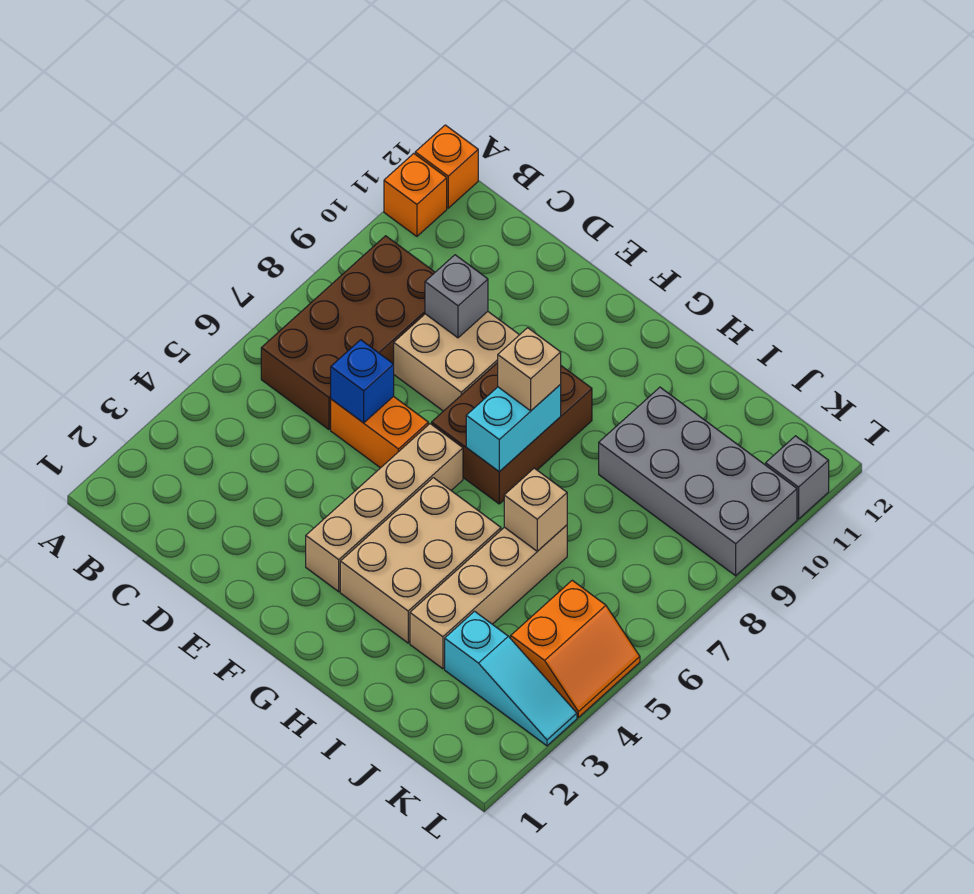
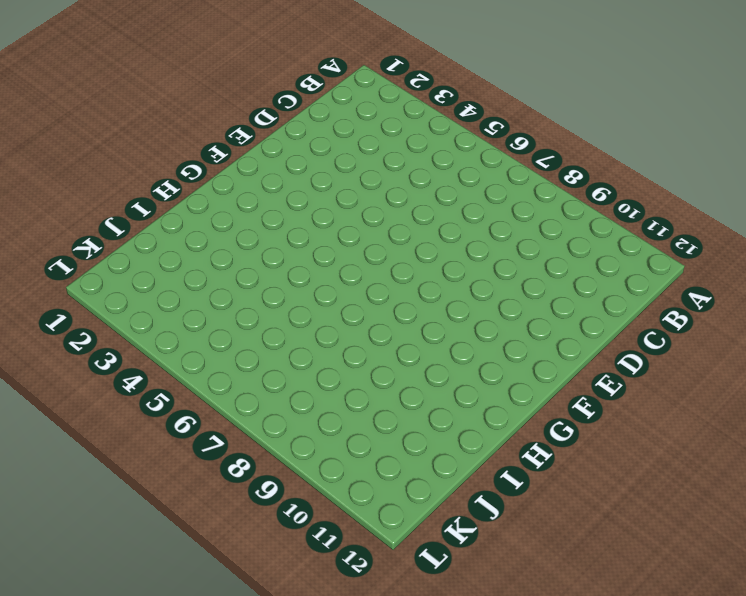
none -> orange brick A11 level 1
none -> orange brick A12 level 1
none -> brown brick B6:C9 level 1

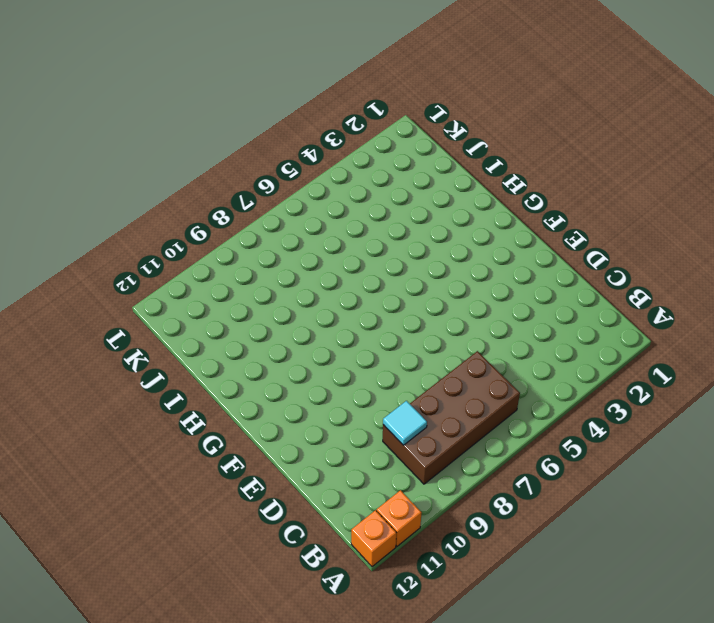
cyan tile C9 level 2 -> none
none -> orange brick D6:E6 level 1
none -> tan brick D8:E9 level 1
none -> tan brick F3:F6 level 1

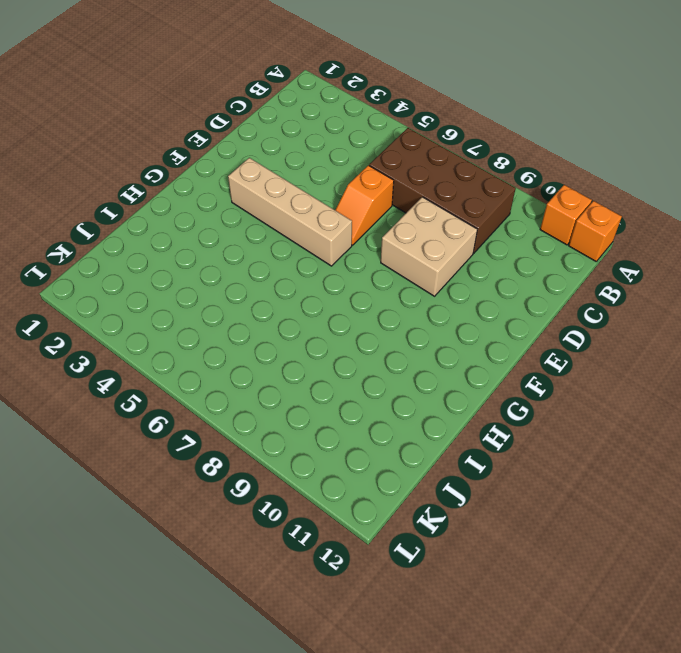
orange slope D6:E6 level 1 top D -> orange brick D6:E6 level 1
none -> brown brick F7:G9 level 1
none -> tan brick G3:H5 level 1
none -> tan brick I3:I6 level 1

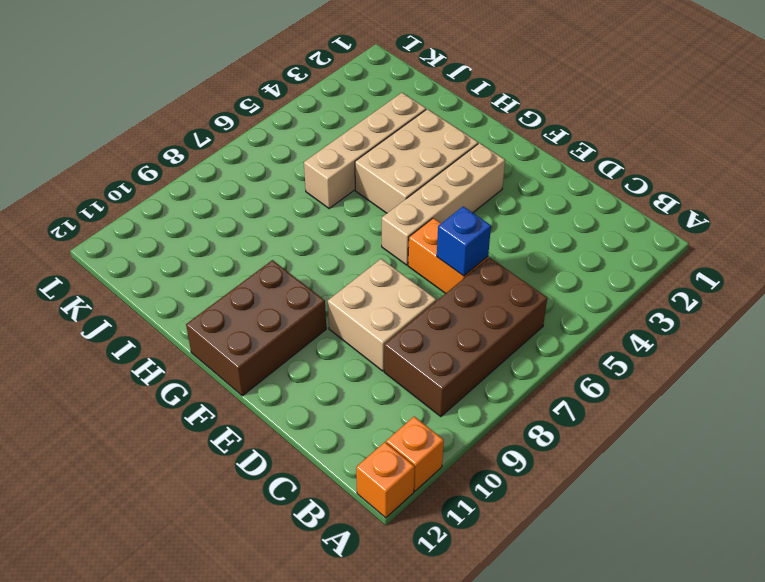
brown brick F10:G12 level 1 -> brown brick F7:G9 level 1
none -> grey brick I9:L10 level 1
none -> cyan slope J3:L3 level 1 top J
none -> orange slope K4:L5 level 1 top K

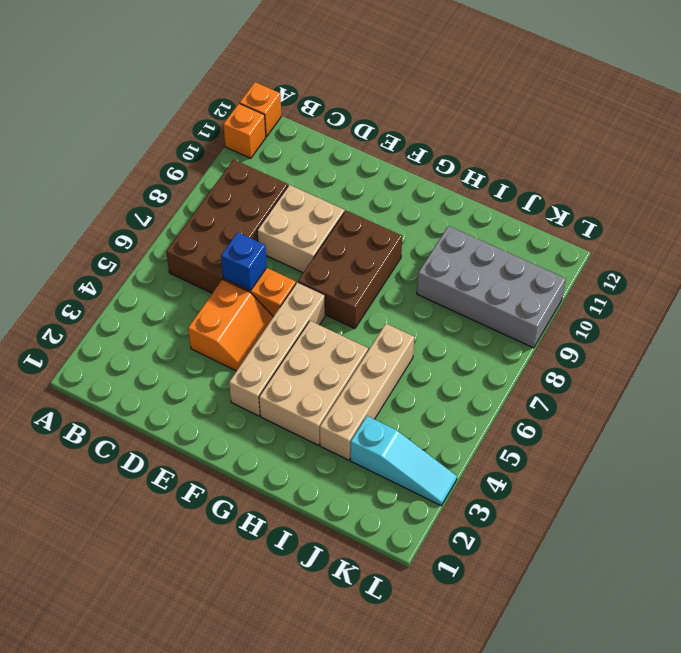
orange slope D4:E5 level 1 top D -> orange slope K4:L5 level 1 top K
none -> grey brick L11 level 1
none -> grey brick D9 level 2
none -> cyan brick G7:G8 level 2

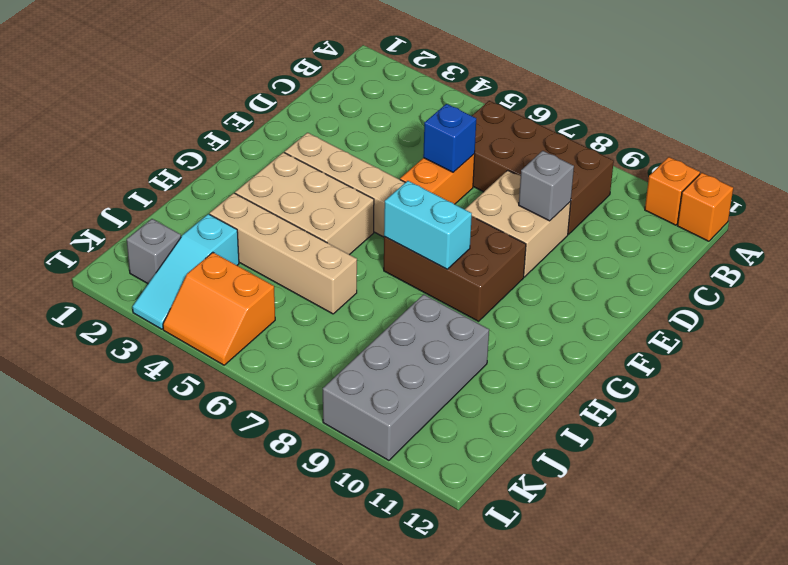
grey brick K2 level 1 -> grey brick L11 level 1
none -> tan brick I6 level 2
none -> tan brick G8 level 3

